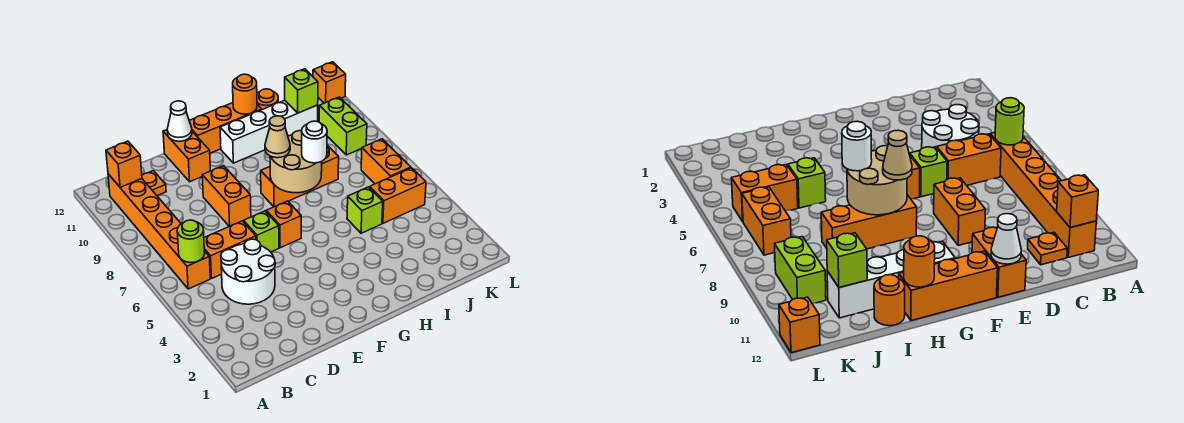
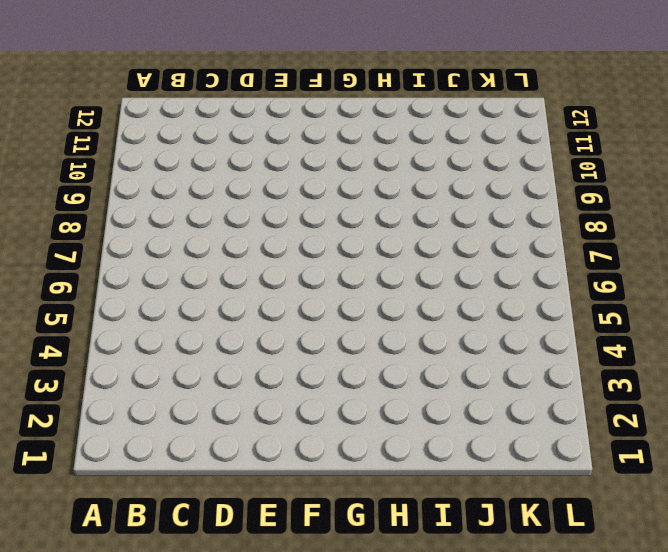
none -> orange brick B6:B11 level 1
none -> white round brick C4:D5 level 1
none -> orange brick C6:D6 level 1

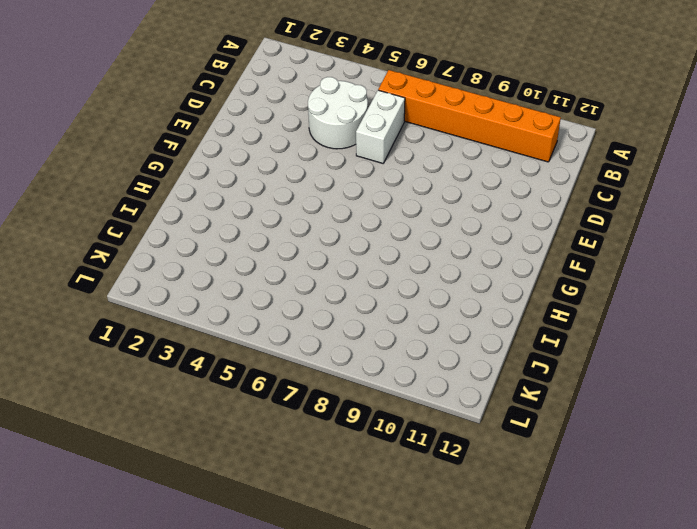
white brick C6:D6 level 1 -> orange brick C6:D6 level 1
none -> orange plate C11 level 1
none -> lime brick E6 level 1
none -> orange brick E8:E9 level 1

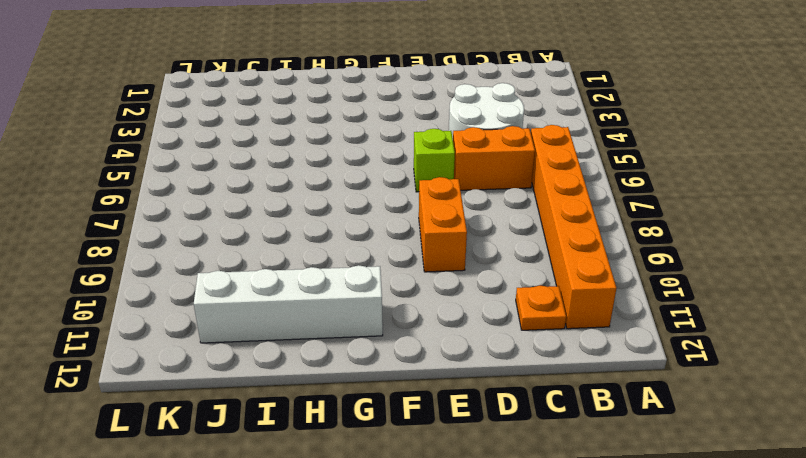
none -> orange brick E11:E12 level 1
none -> orange brick F6 level 1
none -> orange brick F12:H12 level 1

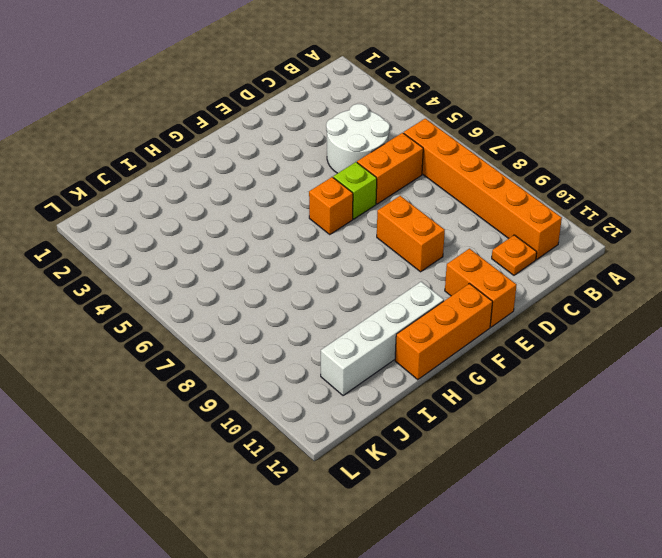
none -> orange brick G8:I8 level 1
none -> lime brick I5 level 1
none -> orange round brick I12 level 1

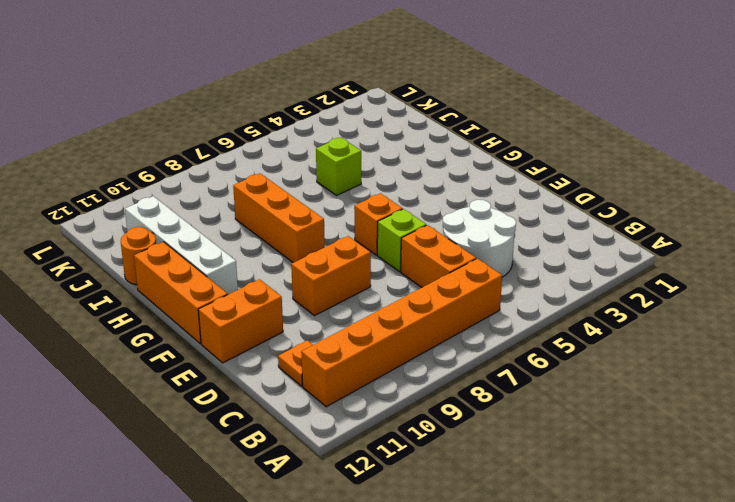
none -> orange brick J5:K5 level 1
none -> orange brick K6:K7 level 1
none -> lime brick K9:K10 level 1

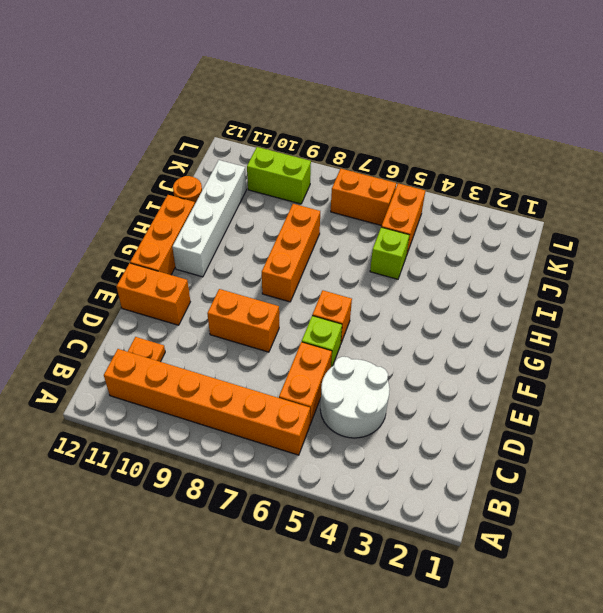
none -> orange brick L12 level 1
none -> lime round brick B6 level 2
none -> orange brick B11 level 2

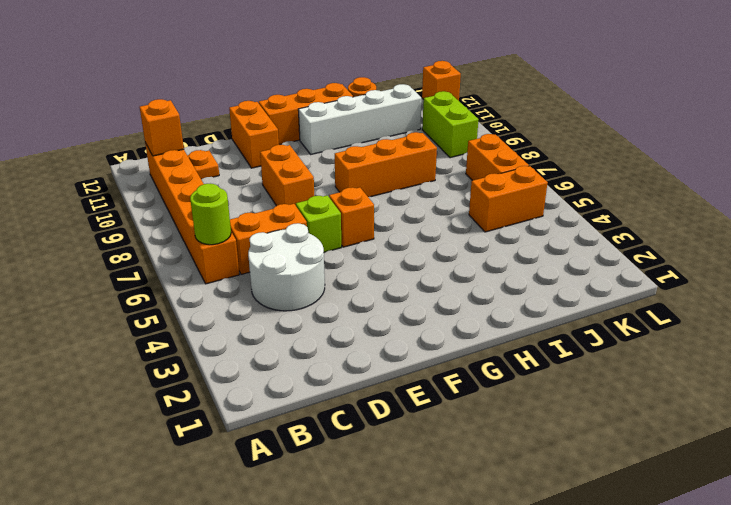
none -> lime brick I5 level 1
none -> white cone E12 level 2
none -> tan round brick G7:H8 level 2

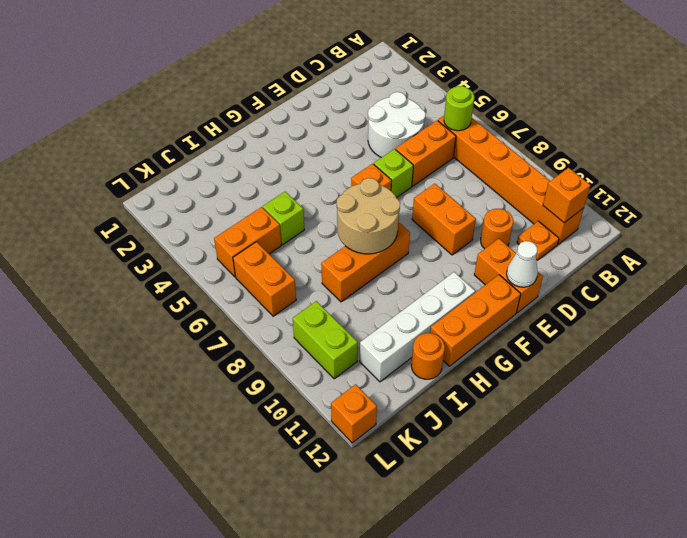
orange round brick D10 level 1 -> orange round brick H12 level 2
none -> lime brick J11 level 2
none -> tan cone G8 level 3
none -> white round brick H7 level 3

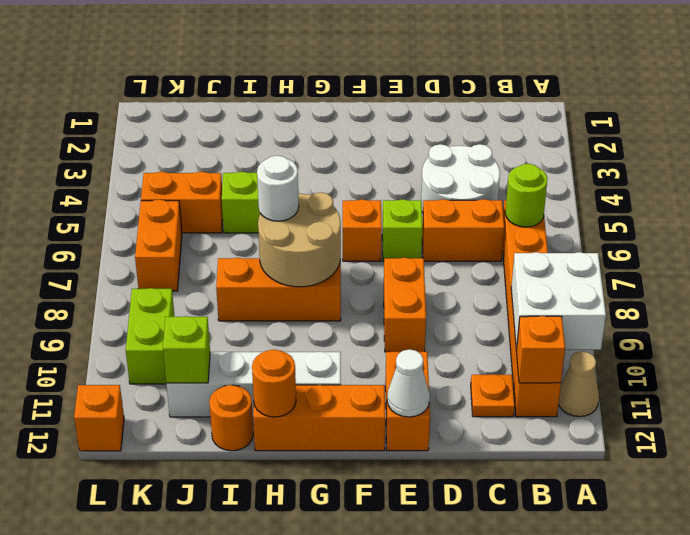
white brick A9:B10 level 2 -> none
tan cone A11 level 1 -> tan cone G8 level 3

